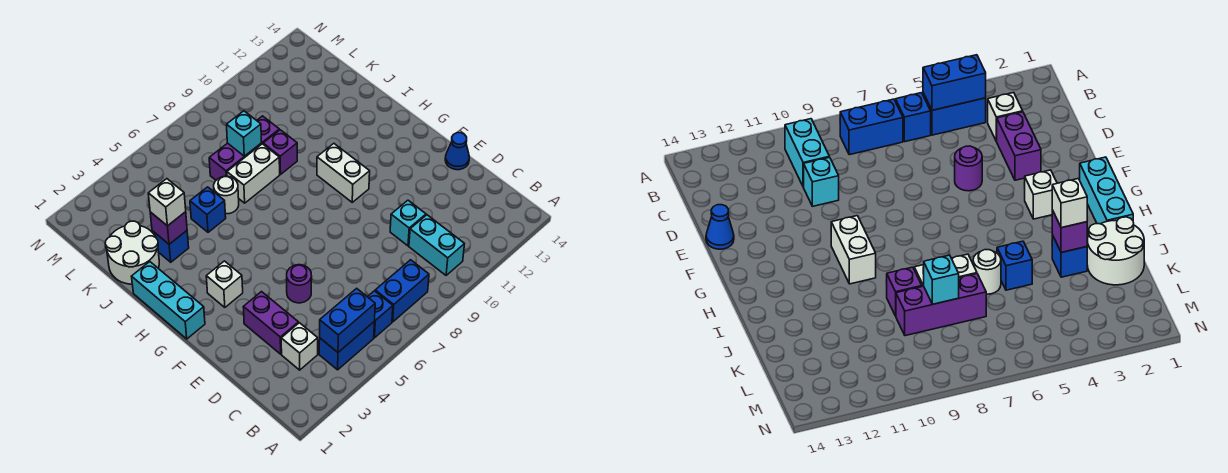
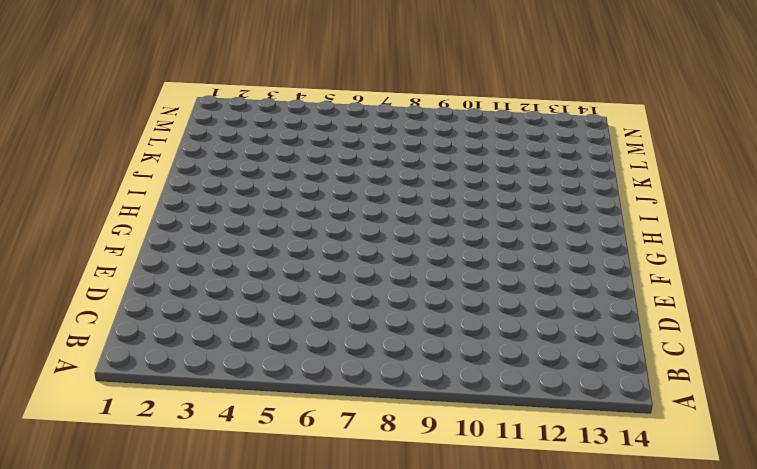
none -> blue brick B4:B5 level 1
none -> blue brick B6 level 1
none -> blue brick B7:B8 level 1

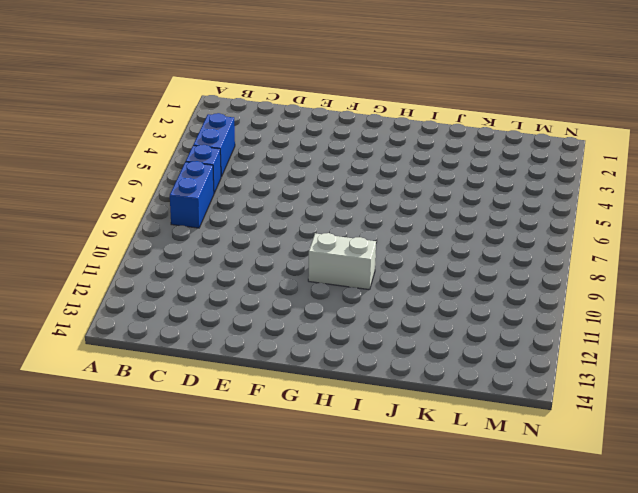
none -> cyan brick B10:C10 level 1
none -> white brick C3 level 1
none -> purple brick D3:E3 level 1

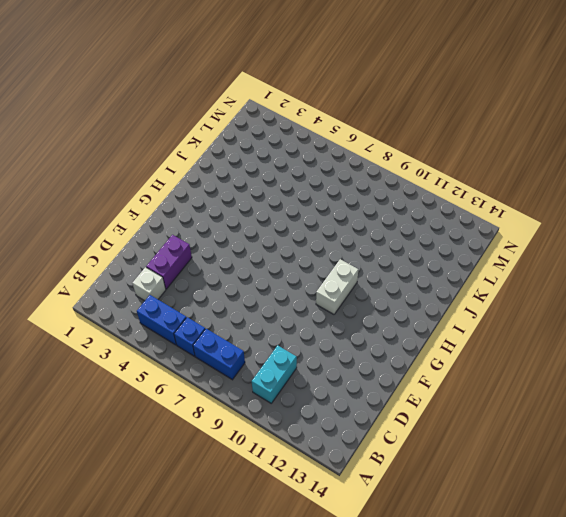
none -> cyan brick D10 level 1
none -> purple round brick E5 level 1
none -> blue cone E14 level 1

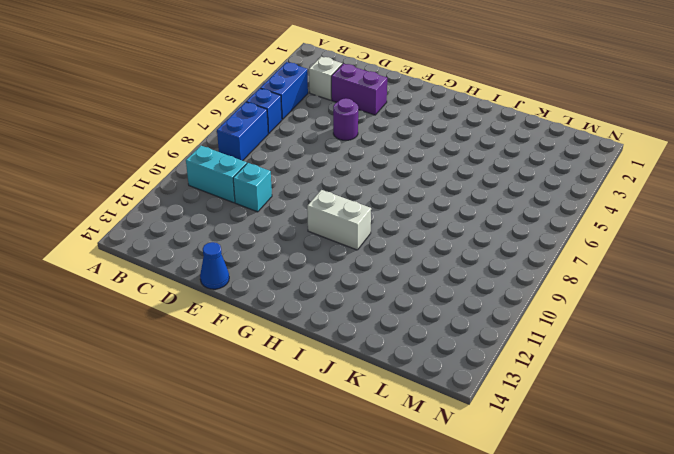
none -> cyan brick G1:I1 level 1
none -> white brick G3 level 1
none -> white round brick J1:K2 level 1

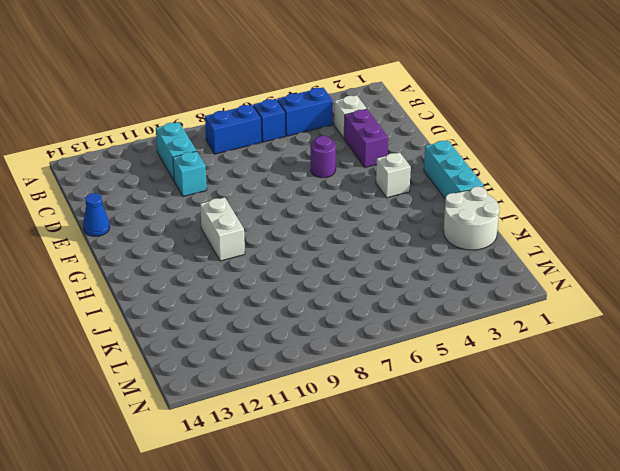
none -> blue brick J3 level 1
none -> blue brick J5 level 1
none -> white round brick J6 level 1

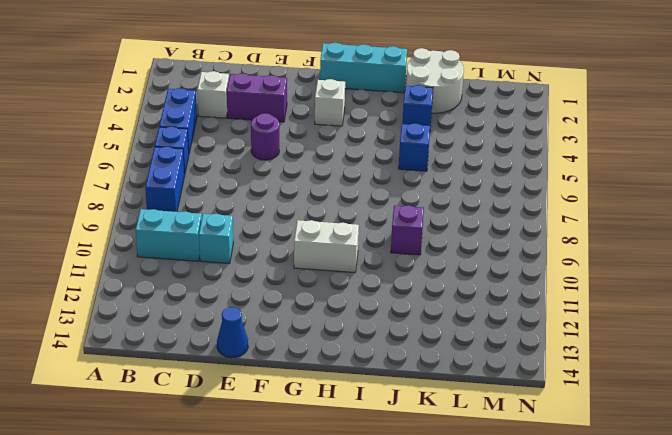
none -> white round brick J6 level 1
none -> white brick J7:J8 level 1
none -> purple brick K7:K9 level 1

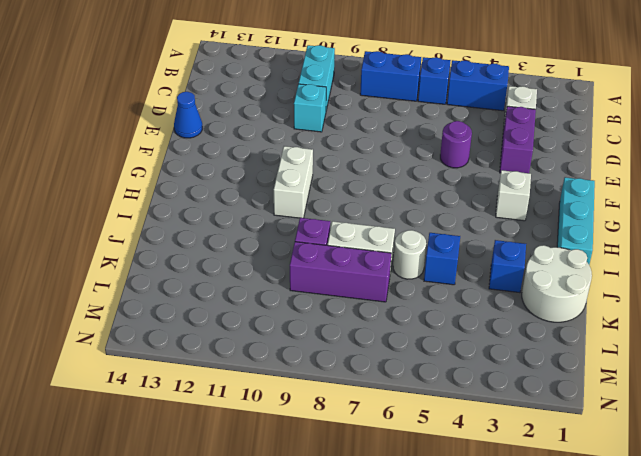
none -> blue brick B4:B5 level 2
none -> purple brick J3 level 2
none -> cyan brick K8 level 2

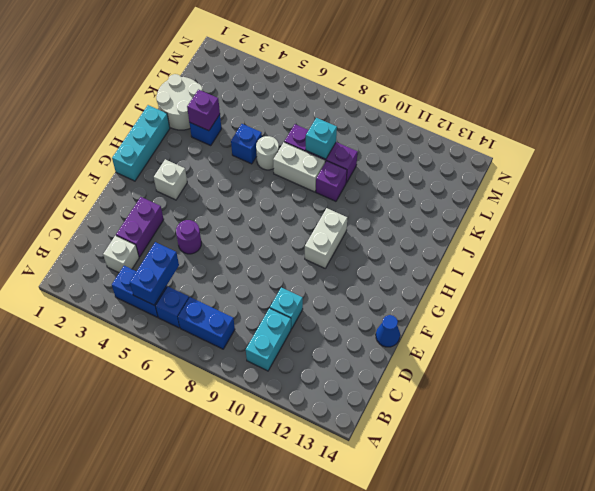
blue brick B5:C5 level 2 -> blue brick B4:B5 level 2
none -> white brick J3 level 3

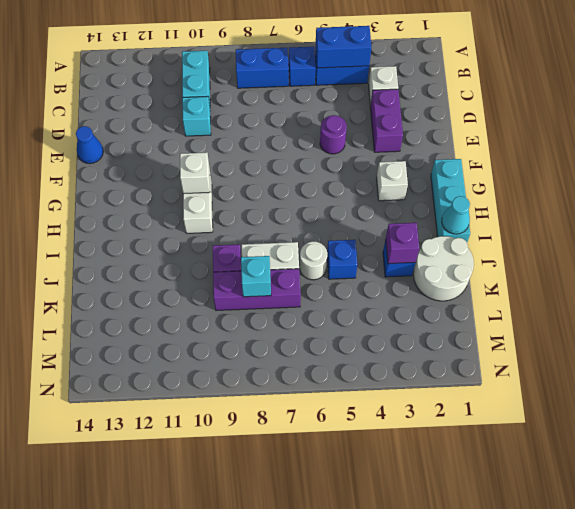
white brick G10 level 2 -> white brick J3 level 3
cyan cone I1 level 2 -> none

